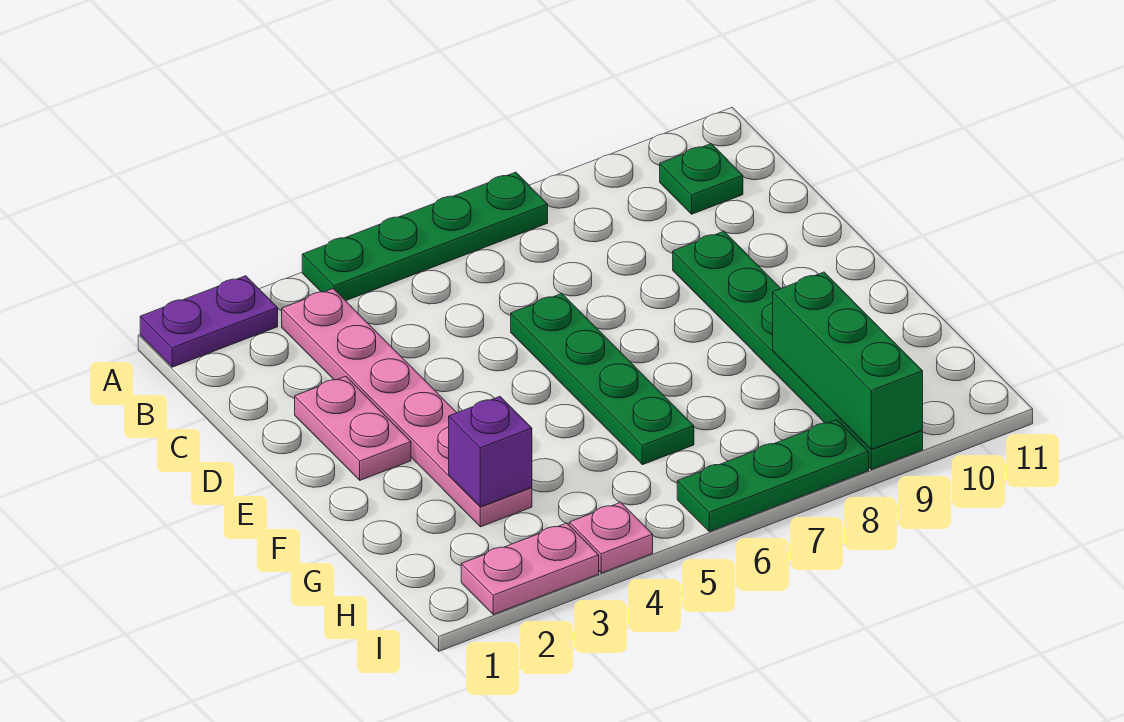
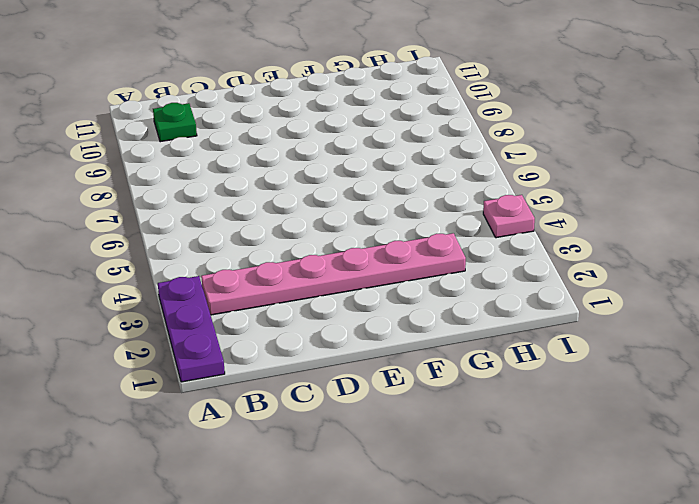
purple plate A1:A3 level 1 -> purple plate A1:A2 level 1
none -> green plate A4:A7 level 1
none -> pink plate D2:E2 level 1
none -> green plate D6:G6 level 1

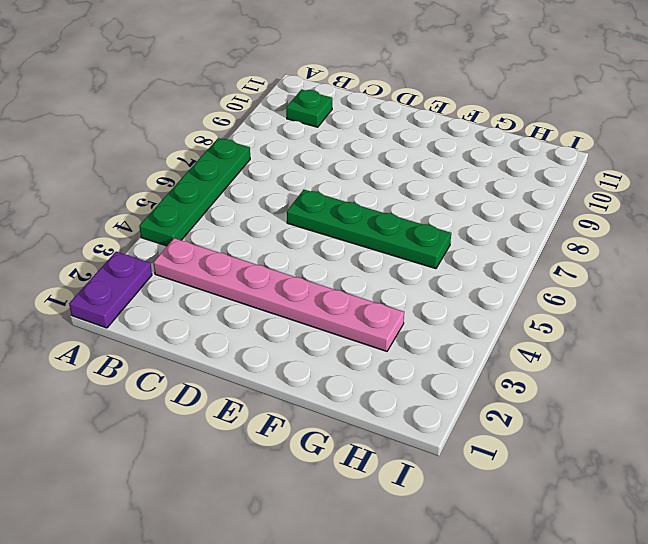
none -> pink plate D2:E2 level 1
none -> green plate D9:I9 level 1
none -> pink plate I2:I3 level 1

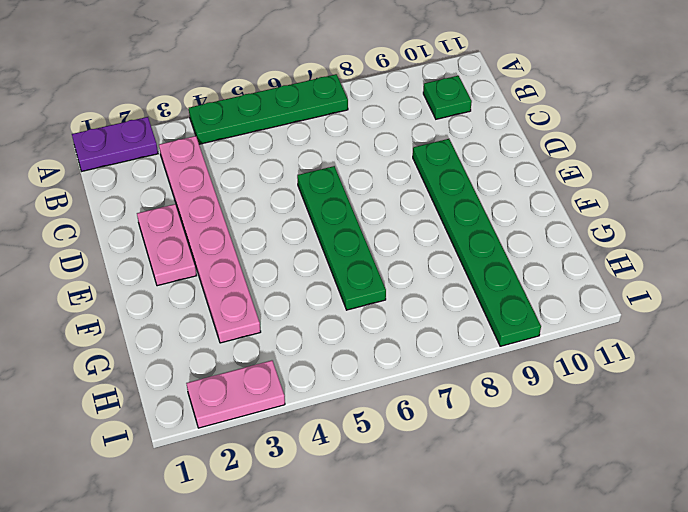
none -> pink plate I4 level 1
none -> green plate I6:I8 level 1
none -> purple brick G3 level 2

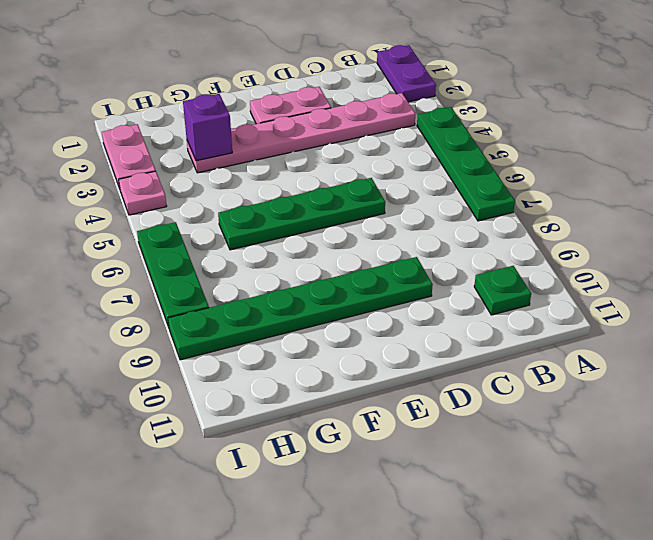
none -> green brick G9:I9 level 2

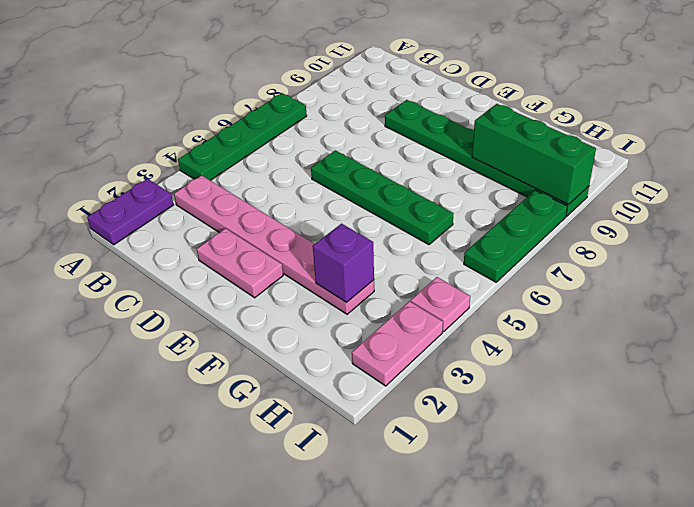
none -> green plate B10 level 1

